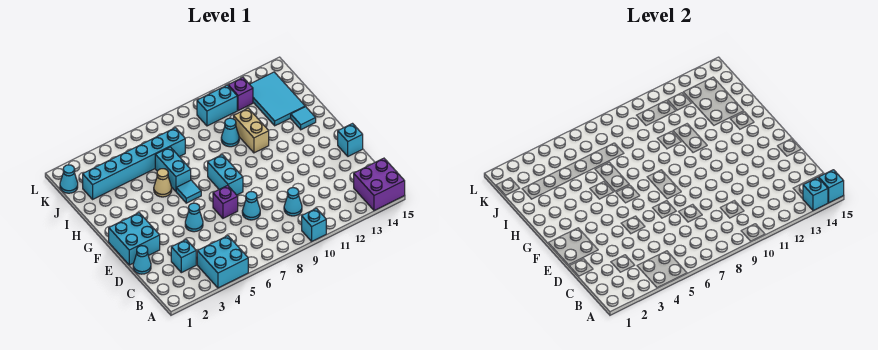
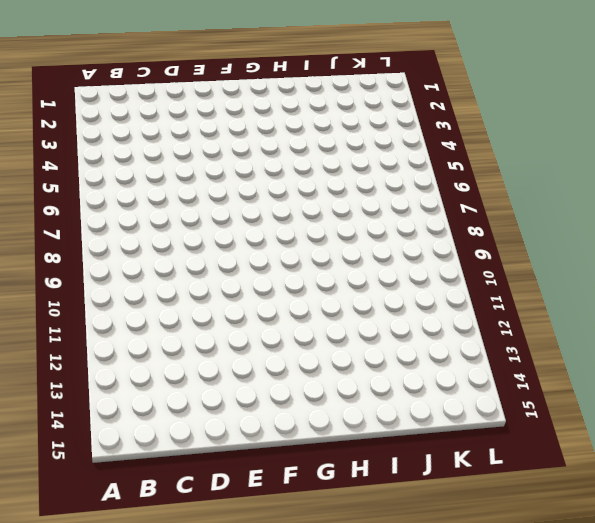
none -> cyan brick A4:B5 level 1
none -> cyan brick A10 level 1
none -> purple brick A14:B15 level 1

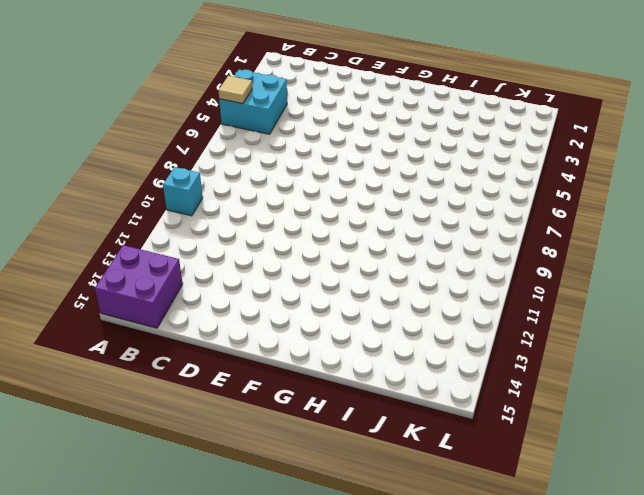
tan tile A5 level 2 -> none
none -> cyan brick C3 level 1
none -> cyan cone C10 level 1
none -> cyan cone D1 level 1

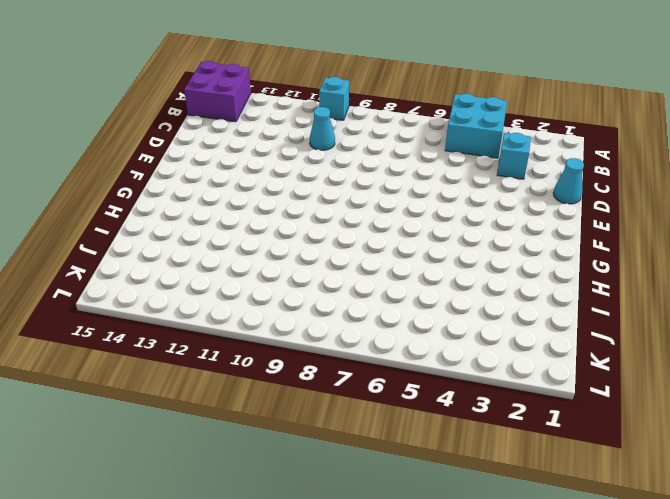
none -> cyan cone D8 level 1
none -> cyan brick E1:F2 level 1
none -> cyan cone E5 level 1

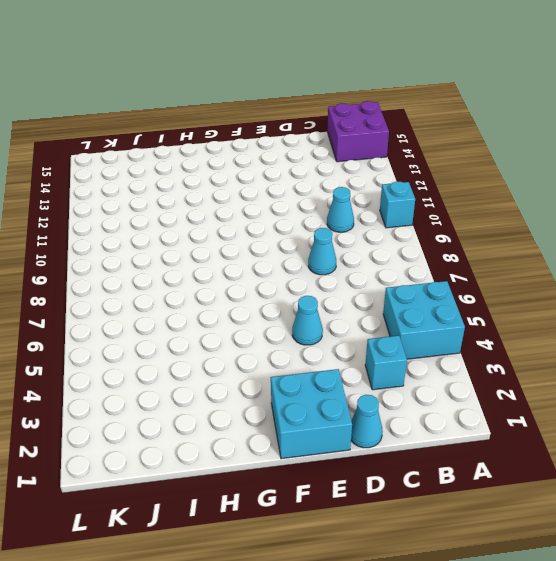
none -> purple brick E7 level 1
none -> cyan brick E15 level 1
none -> cyan brick F8:G8 level 1

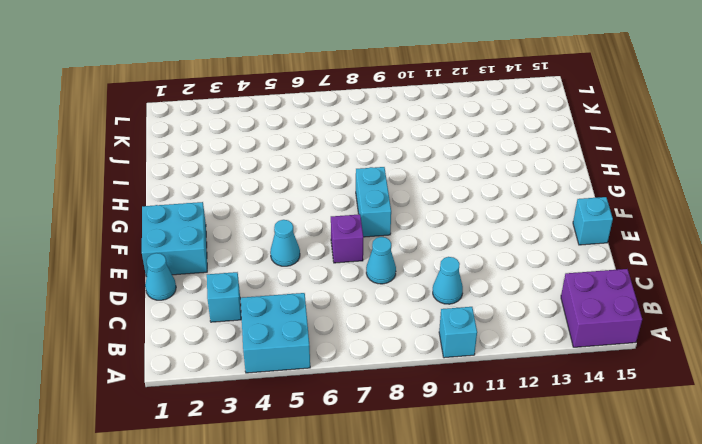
none -> cyan tile G6 level 1
none -> tan cone H5 level 1
none -> cyan brick H6:I6 level 1

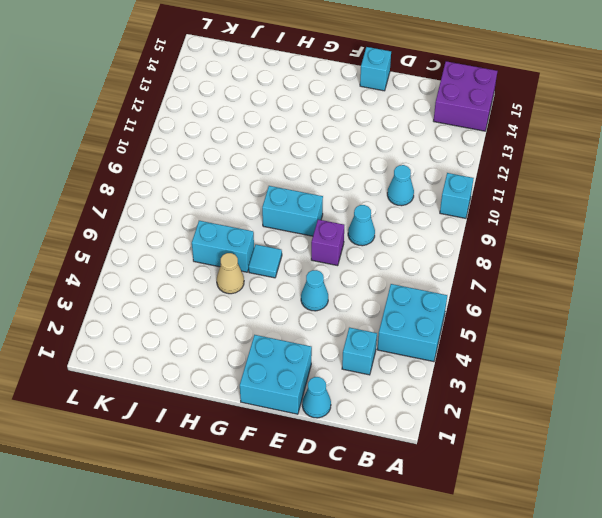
none -> tan brick H11:I11 level 1
none -> cyan tile H14 level 1
none -> cyan cone I10 level 1

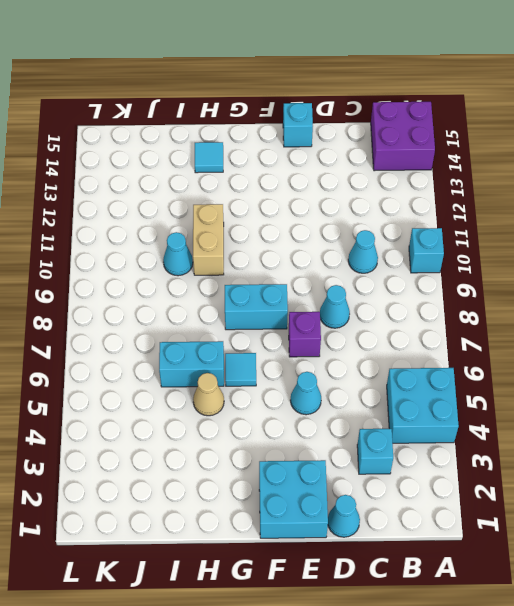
tan brick H10:H11 level 1 -> tan brick H11:I11 level 1
none -> cyan tile I13:K14 level 1
none -> cyan brick J2:J7 level 1
none -> cyan cone K1 level 1

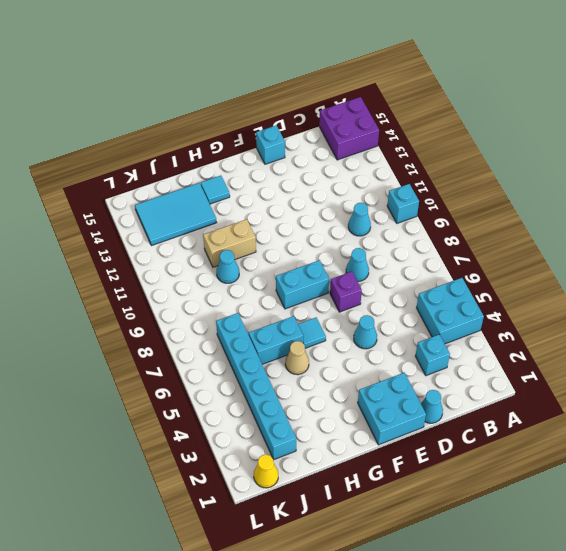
yellow cone K1 level 1 -> cyan cone K1 level 1
none -> cyan brick K10:K11 level 1
none -> purple brick K12 level 1
none -> cyan brick A14 level 2

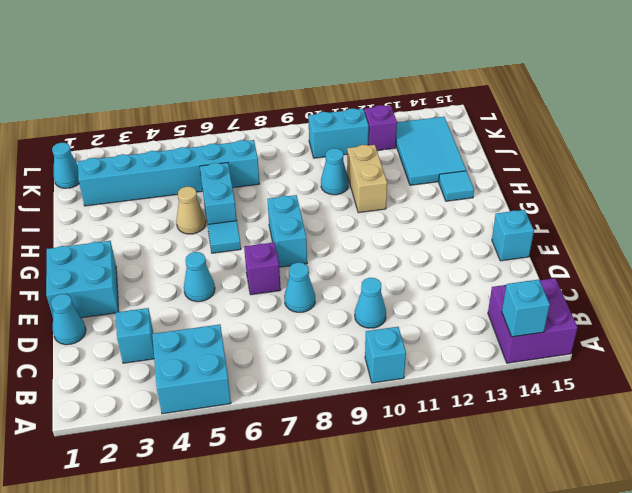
none -> cyan brick A15 level 2

